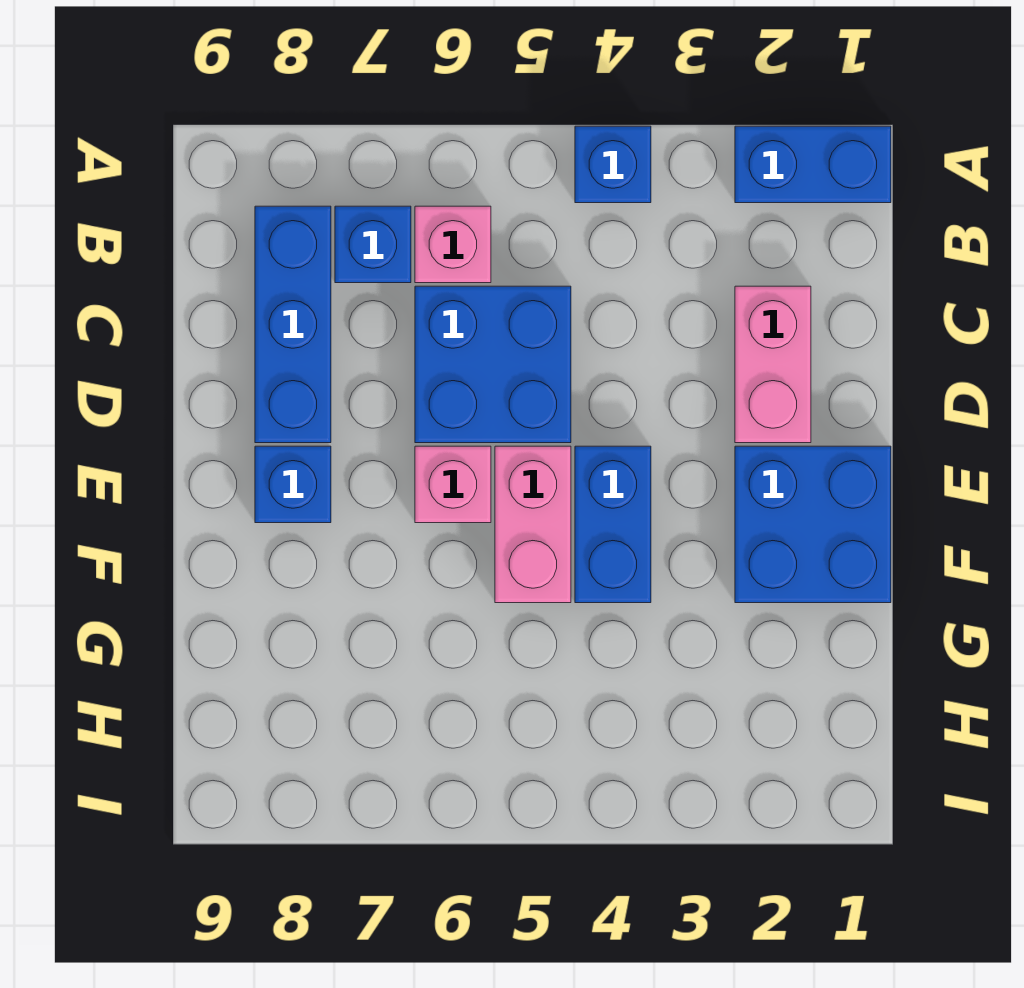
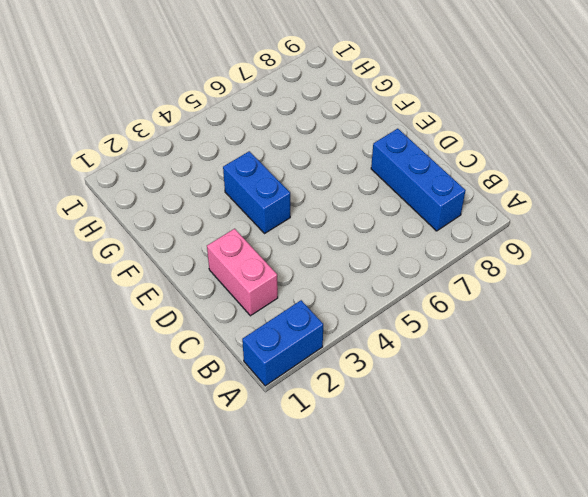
none -> blue brick A4 level 1
none -> pink brick B6 level 1
none -> blue brick B7 level 1

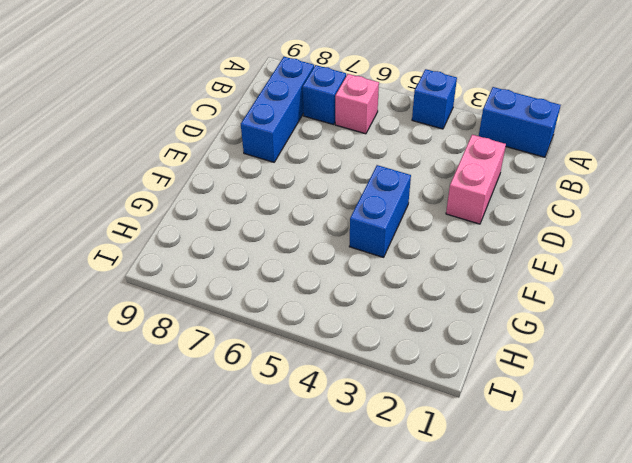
none -> blue brick C5:D6 level 1
none -> blue brick E1:F2 level 1
none -> pink brick E5:F5 level 1

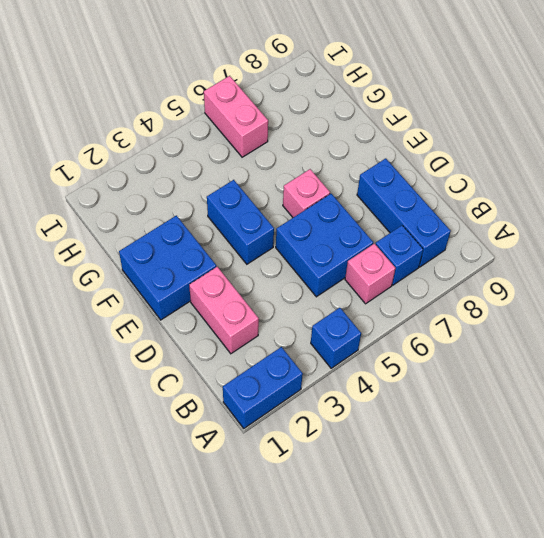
pink brick H6:I6 level 1 -> pink brick E5:F5 level 1
none -> blue brick E8 level 1

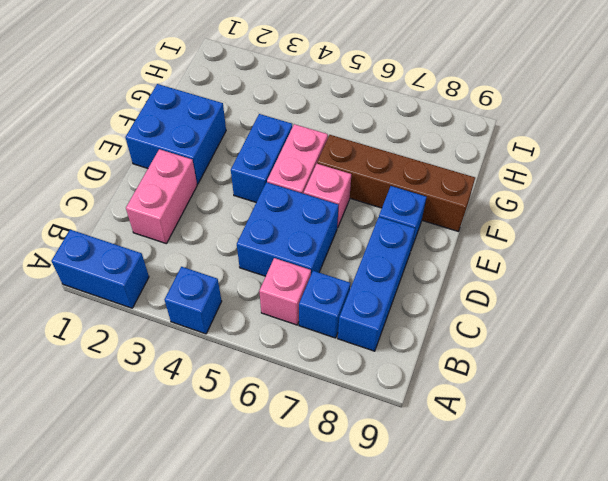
brown brick F6:F9 level 1 -> none

